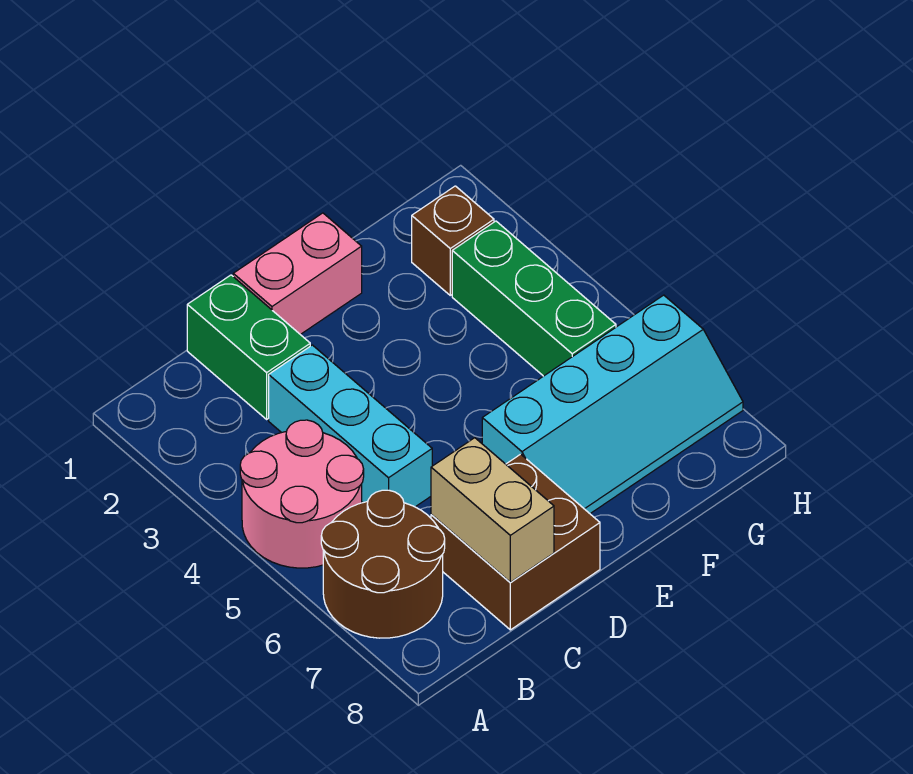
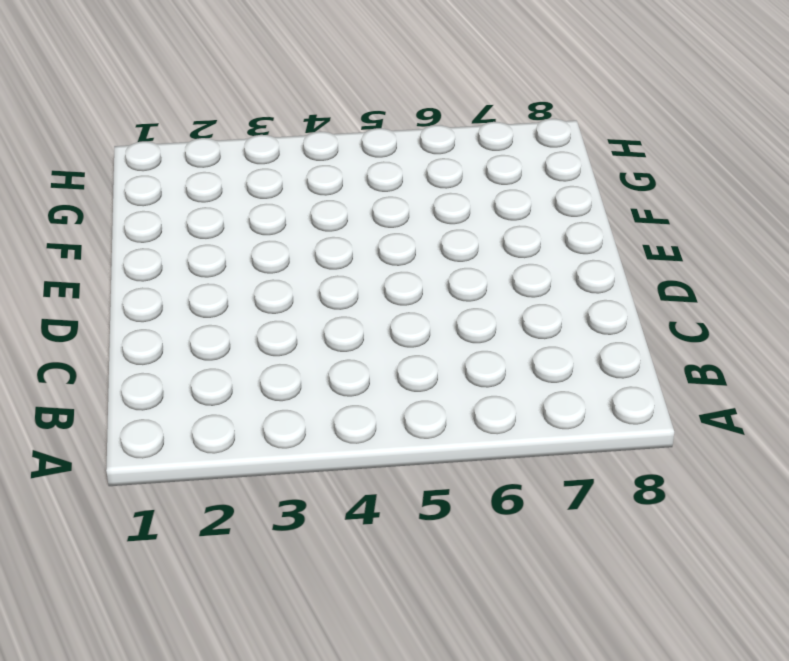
none -> pink round brick A4:B5 level 1
none -> brown round brick A6:B7 level 1

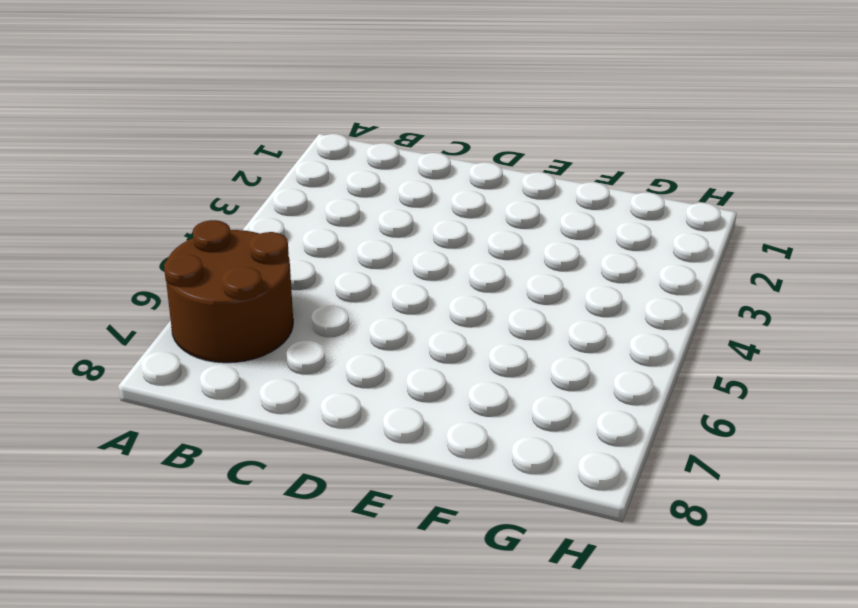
none -> pink round brick A4:B5 level 1
none -> green brick C1:C2 level 1

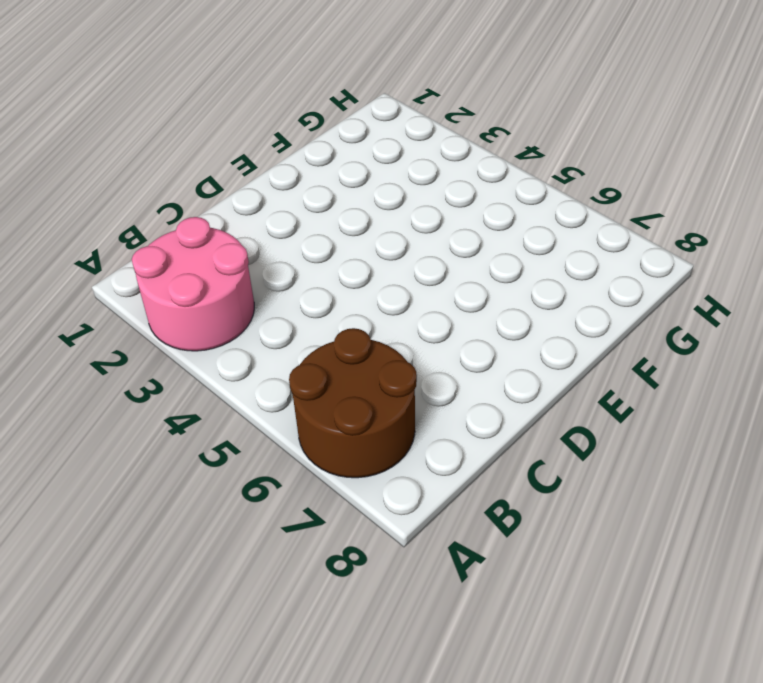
pink round brick A2:B3 level 1 -> pink round brick A4:B5 level 1
none -> green brick C1:C2 level 1
none -> cyan brick C3:C5 level 1

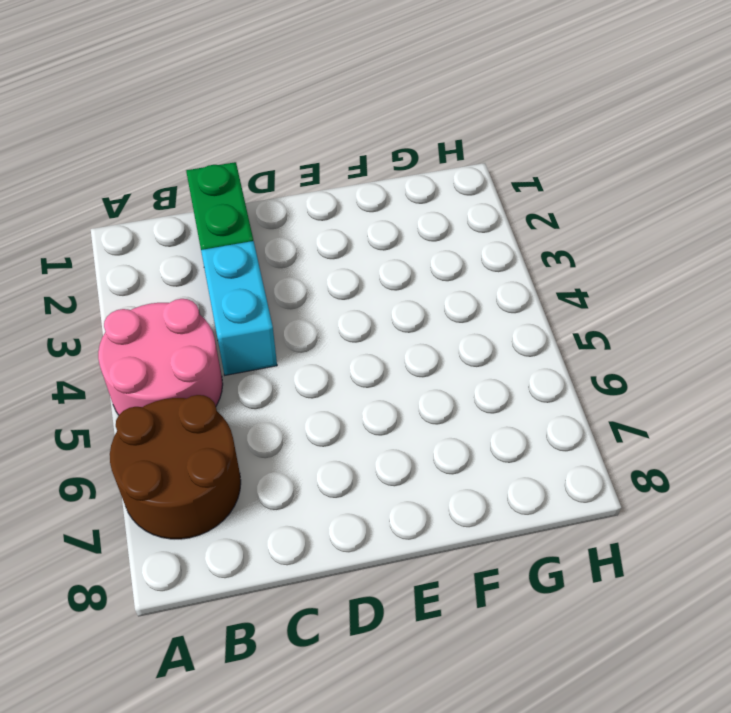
cyan brick C3:C4 level 1 -> cyan brick C3:C5 level 1
none -> brown brick C7:D8 level 1
none -> pink brick D1:E1 level 1

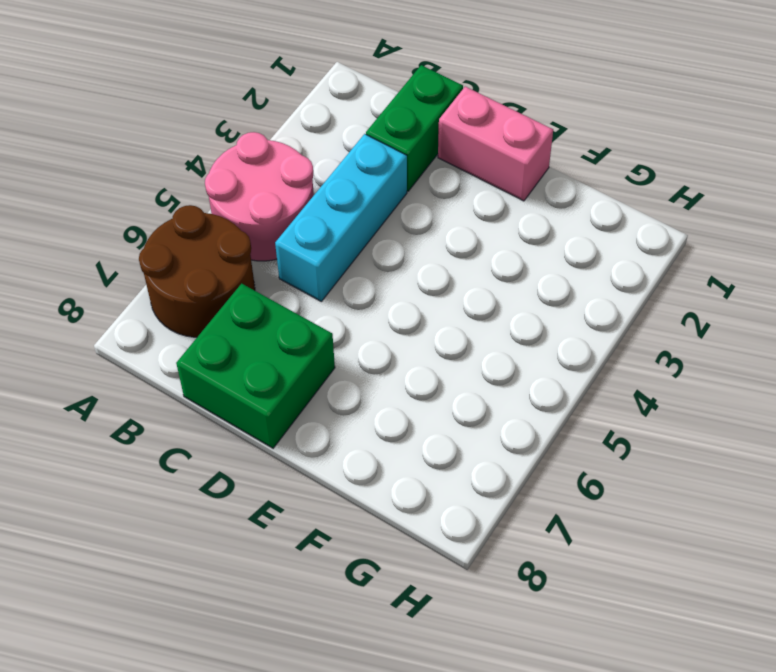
green brick C7:D8 level 1 -> brown brick C7:D8 level 1
none -> cyan slope E6:H7 level 1 top 6
none -> brown brick G2 level 1

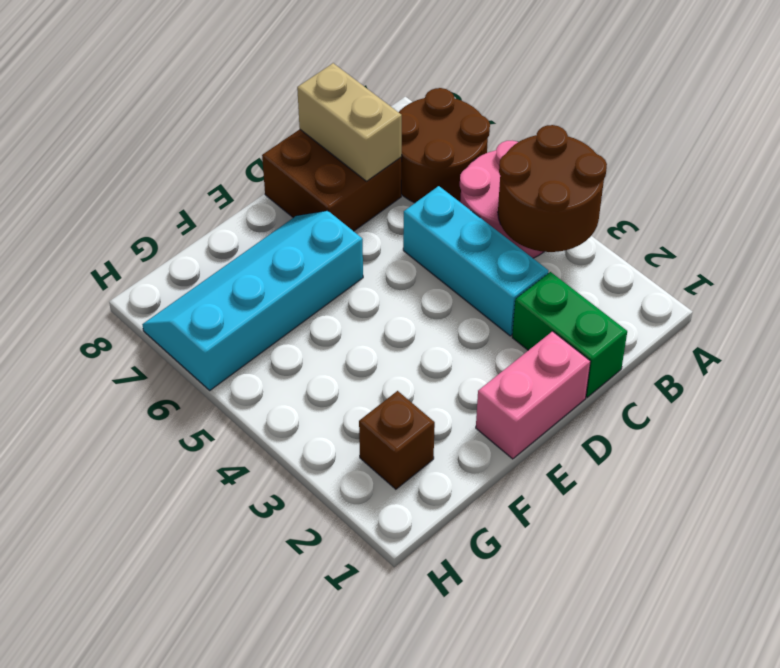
brown round brick A3:B4 level 2 -> none
none -> green brick G3:G5 level 1

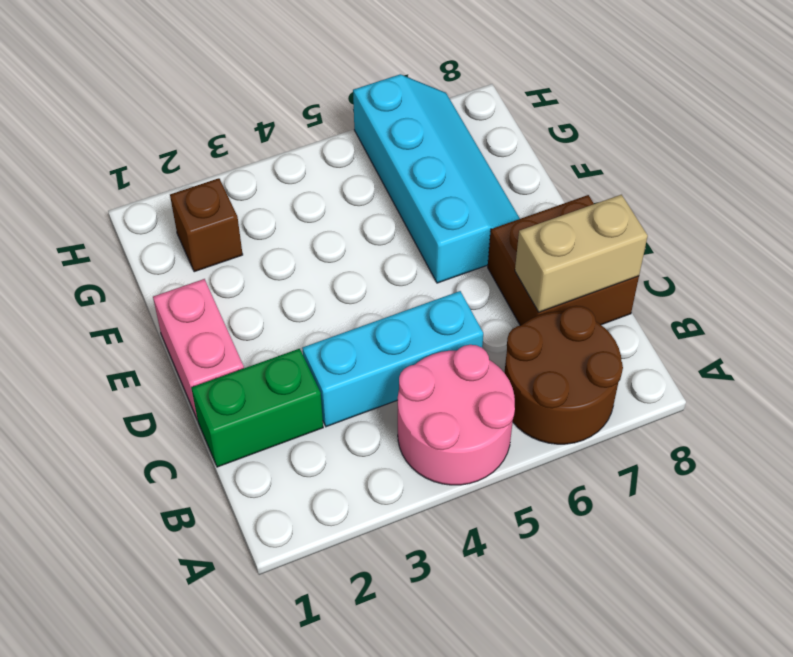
none -> green brick G3:G5 level 1

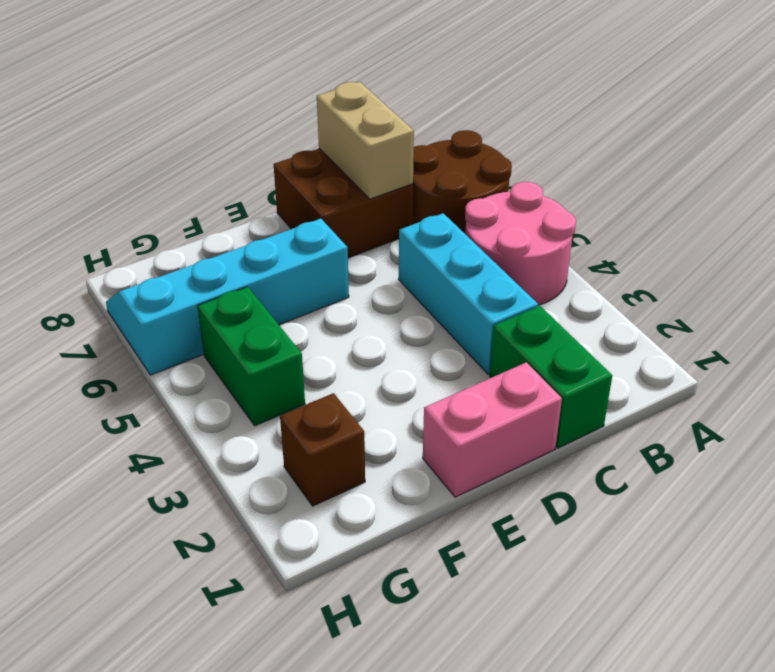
green brick G4:G5 level 1 -> green brick G3:G5 level 1

